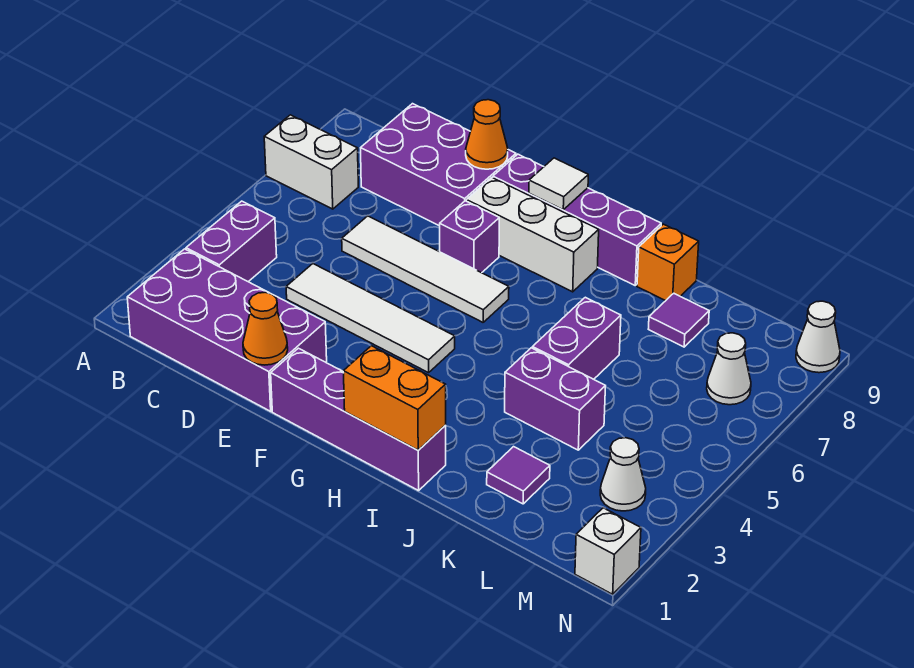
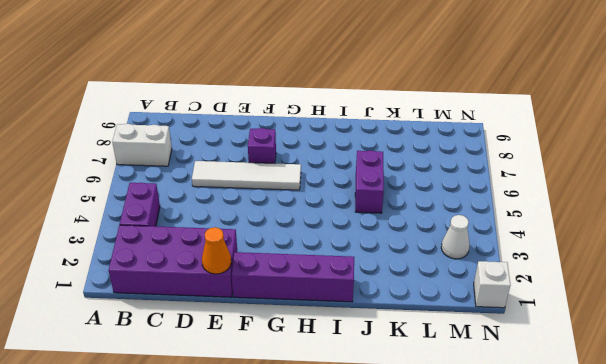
none -> purple brick C8:E9 level 1
none -> white tile D4:G4 level 1
none -> white brick F8:H8 level 1

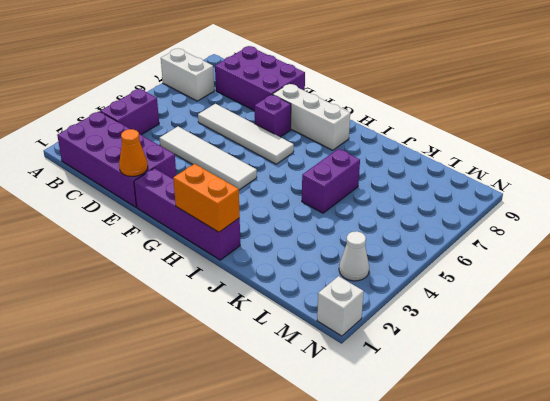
none -> purple brick F9:I9 level 1
none -> purple brick J4:K4 level 1
none -> orange brick J9 level 1

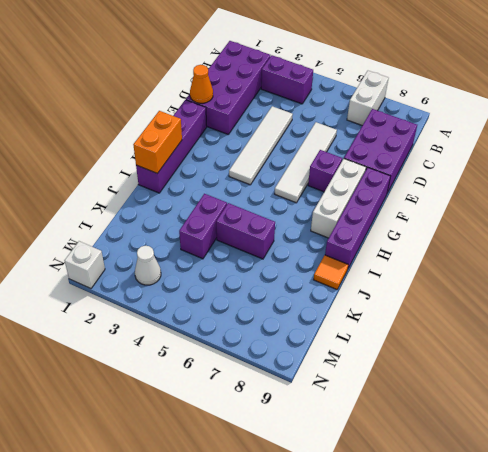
orange tile J9 level 1 -> orange brick J9 level 1
none -> purple tile K2 level 1
none -> purple tile K8 level 1
none -> white cone M7 level 1

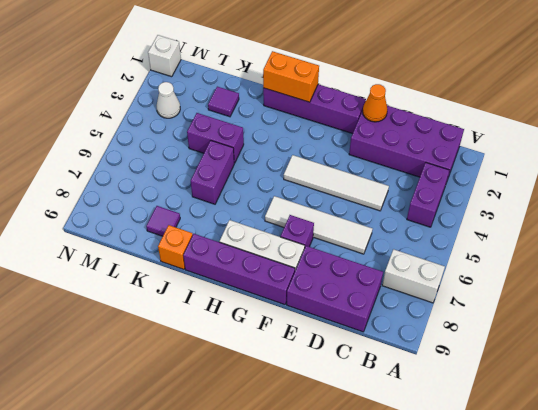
none -> white cone M7 level 1
none -> white cone N9 level 1
none -> orange cone E9 level 2

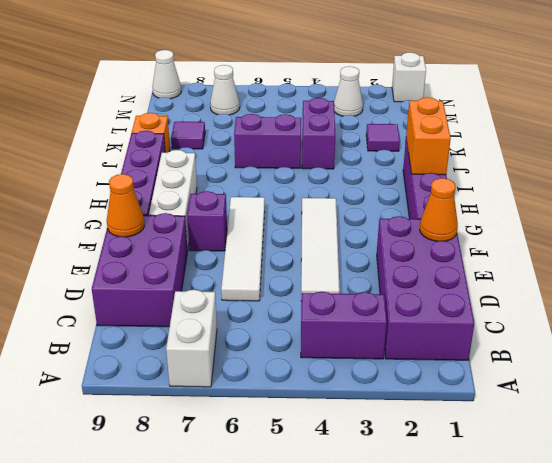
none -> white tile G9 level 2

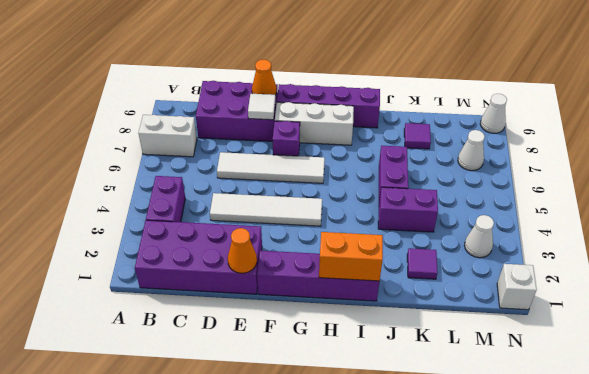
white tile E8 level 2 -> white tile G9 level 2
none -> orange brick J9 level 1

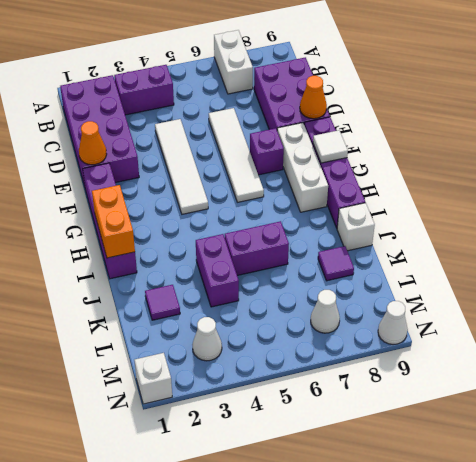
white brick J9 level 1 -> orange brick J9 level 1

